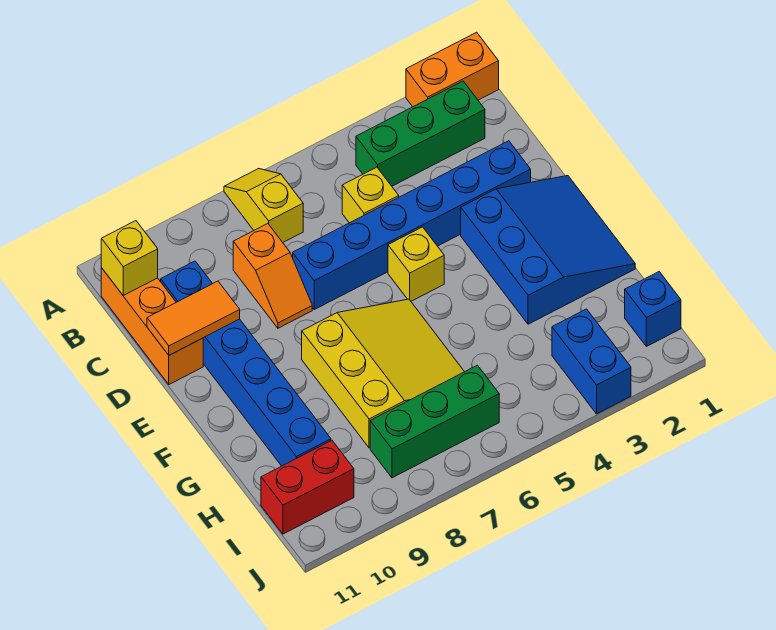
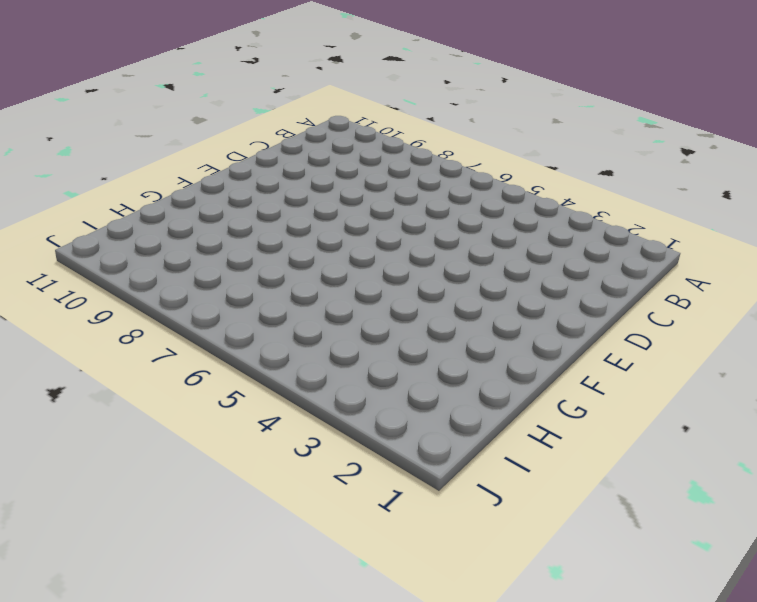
none -> orange brick A1:A2 level 1
none -> yellow slope A7:B7 level 1 top B
none -> green brick B2:B4 level 1

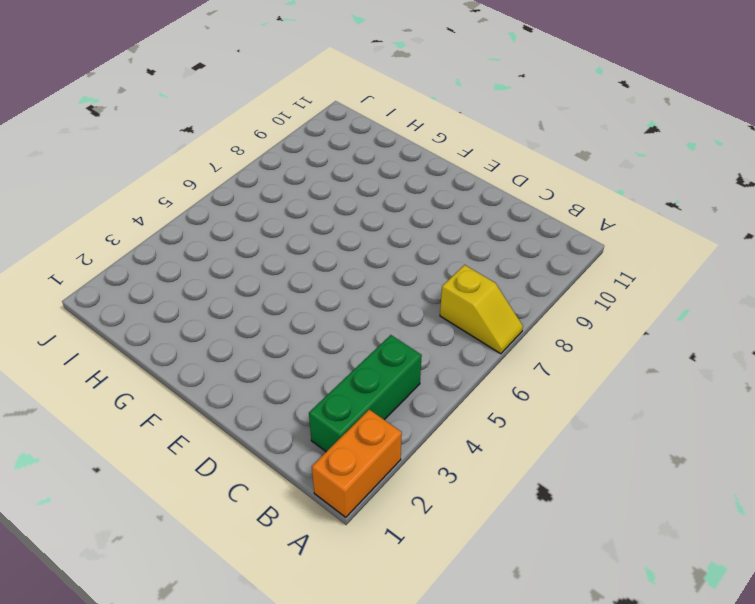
none -> orange brick B11:D11 level 1
none -> yellow brick C5 level 1
none -> orange slope C8:D8 level 1 top C

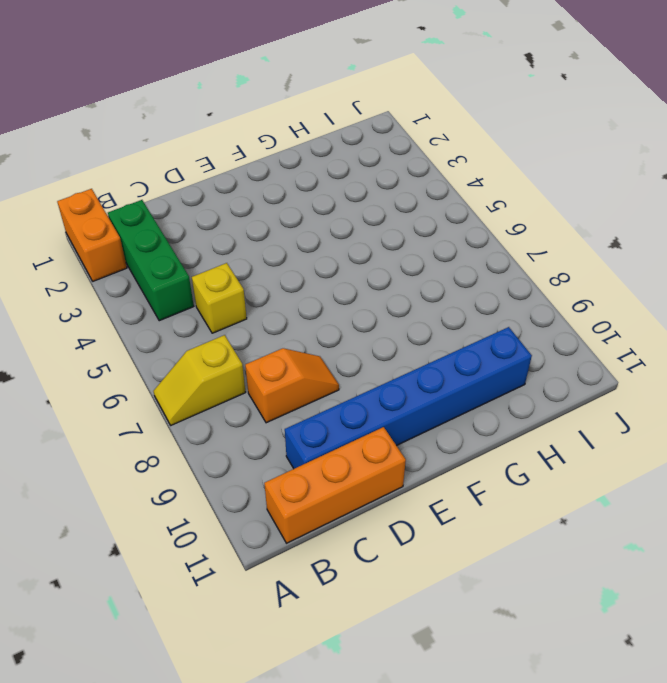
none -> blue brick D2:D7 level 1
none -> blue slope E1:G3 level 1 top 3
none -> yellow brick E5 level 1

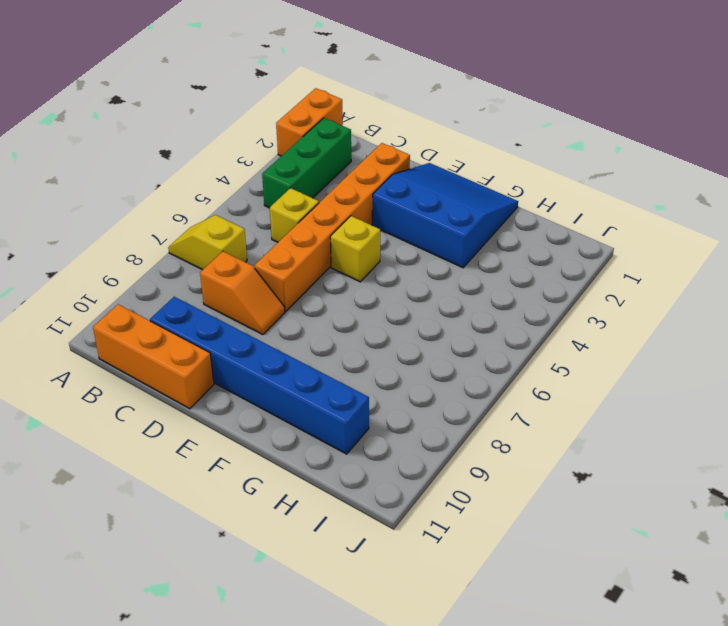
orange brick D2:D7 level 1 -> blue brick D2:D7 level 1
none -> yellow slope F6:H8 level 1 top 8
none -> blue brick I1 level 1
none -> blue brick I3:J3 level 1

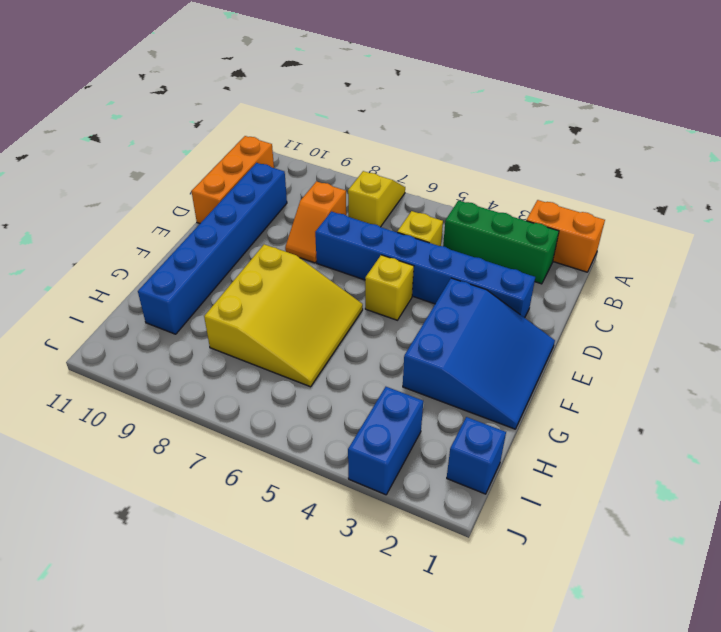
none -> green brick I6:I8 level 1
none -> red brick I10:I11 level 1
none -> yellow brick B11 level 2

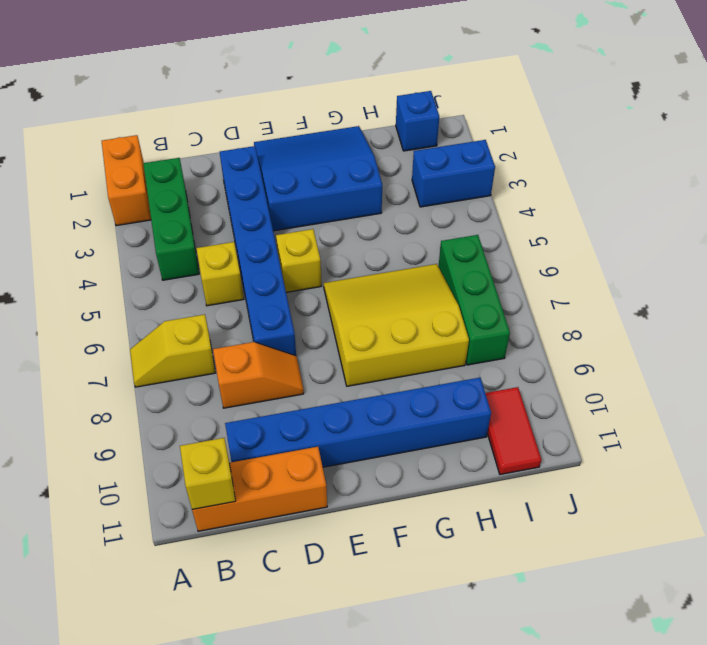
red tile I10:I11 level 1 -> red brick I10:I11 level 1
none -> orange tile D10:D11 level 2

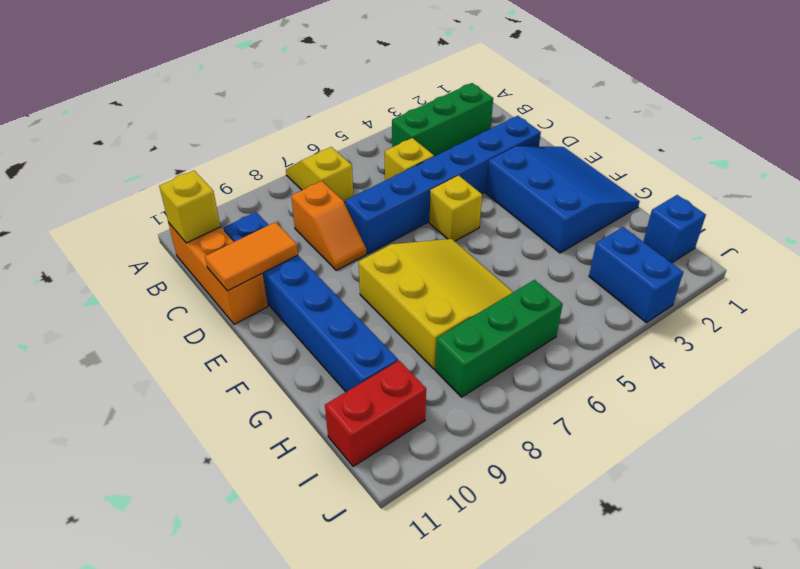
none -> orange brick A1:A2 level 1

